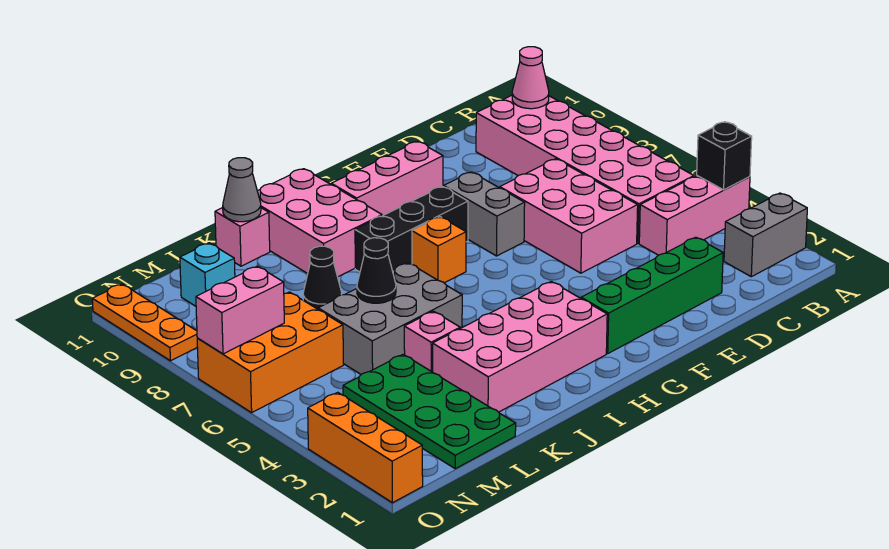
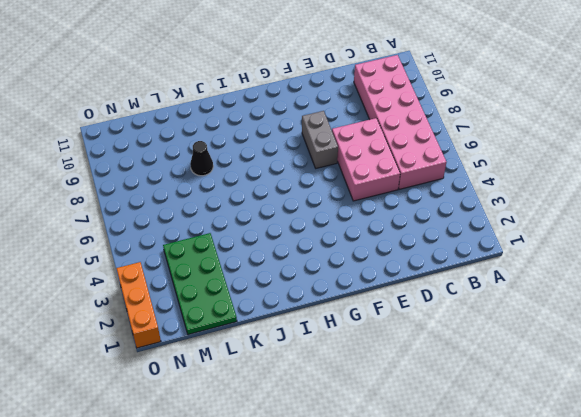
none -> grey brick A2:B2 level 1
none -> pink brick A4:C4 level 1
none -> green brick D2:G2 level 1

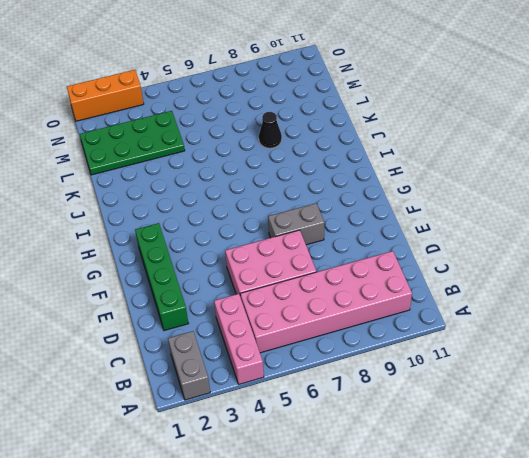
none -> pink brick F10:H10 level 1
none -> black brick G8:I8 level 1
none -> pink brick H2:K3 level 1

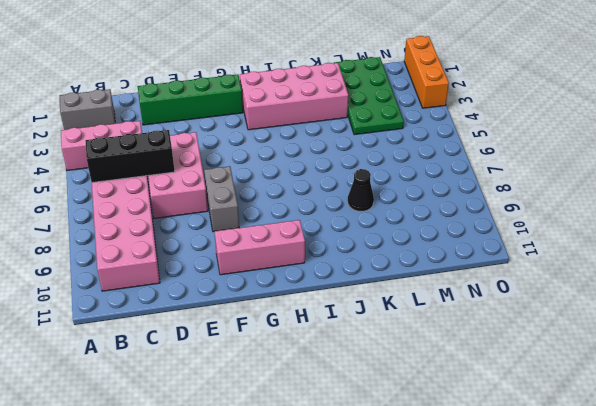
black brick B6:D6 level 2 -> black brick G8:I8 level 1
none -> orange brick H7 level 1
none -> pink brick I9:J11 level 1
none -> grey brick J5:L6 level 1

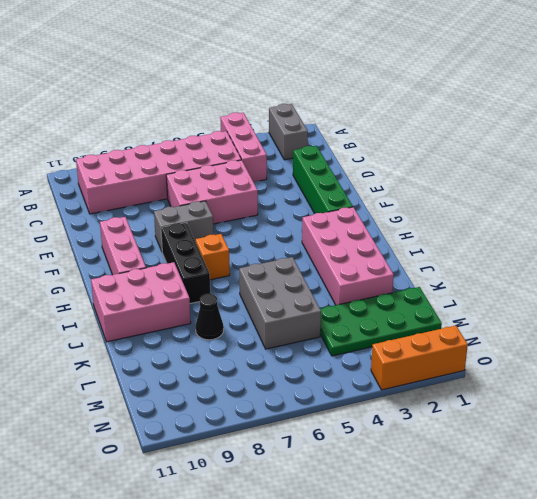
none -> pink brick K4 level 1
none -> pink brick K11 level 1
none -> orange brick M6:O7 level 1

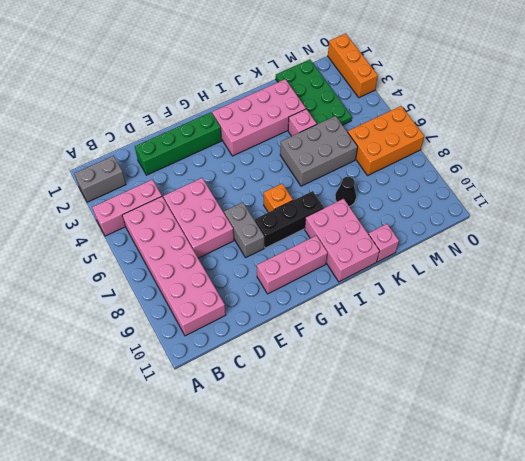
none -> cyan brick M10 level 1
none -> orange plate O9:O11 level 1
none -> black brick A4 level 2

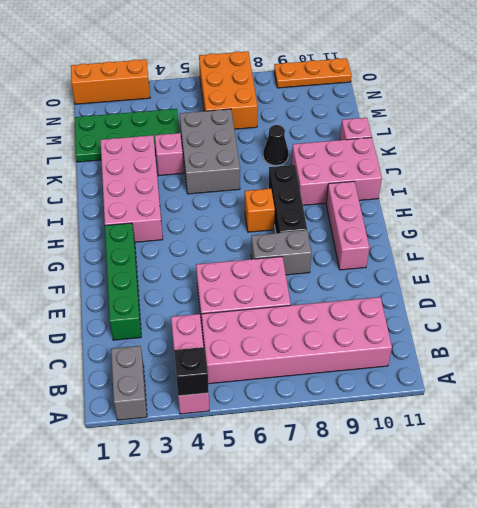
none -> cyan brick M10 level 1
none -> pink cone B10 level 2
none -> black cone K6 level 2

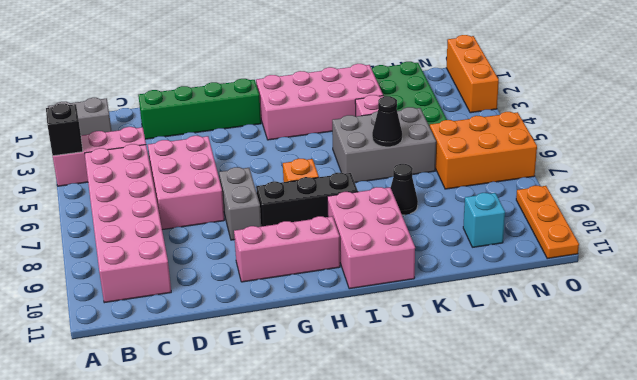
none -> pink brick K11 level 1
none -> pink cone B10 level 2
none -> grey cone K11 level 2

